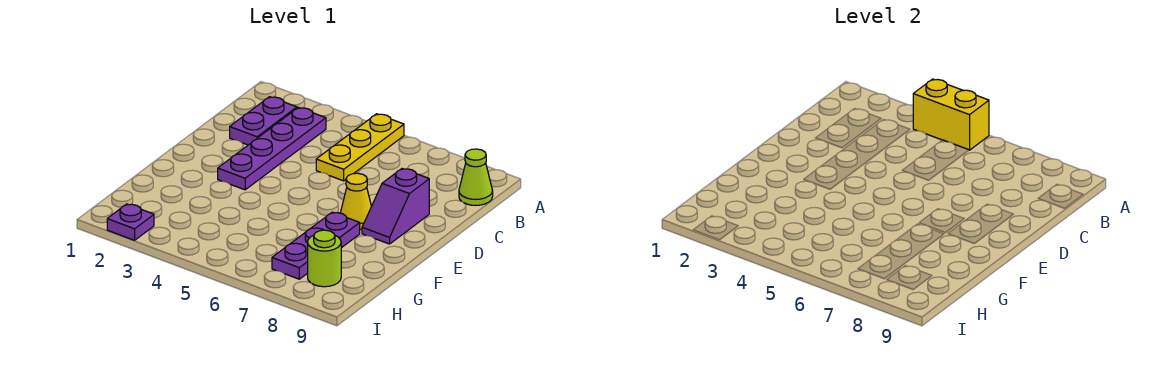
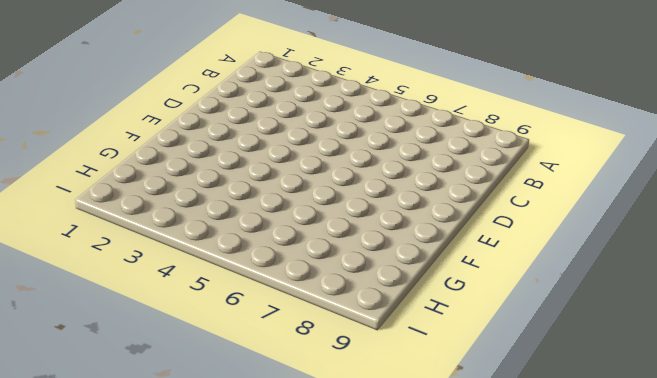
none -> yellow plate A5:C5 level 1
none -> purple plate B2:C2 level 1

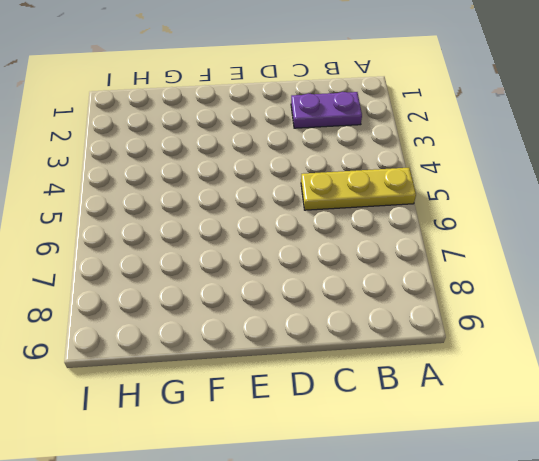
none -> purple plate B3:E3 level 1
none -> lime cone B9 level 1

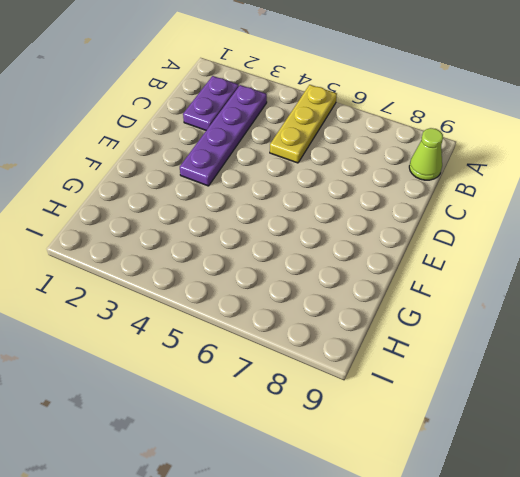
none -> purple slope D8:E8 level 1 top D
none -> yellow cone E7 level 1

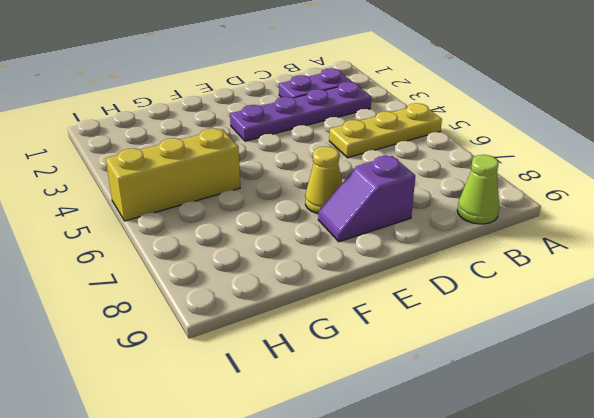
yellow brick G5:I5 level 1 -> none
none -> purple plate F7:H7 level 1
none -> lime round brick H8 level 1

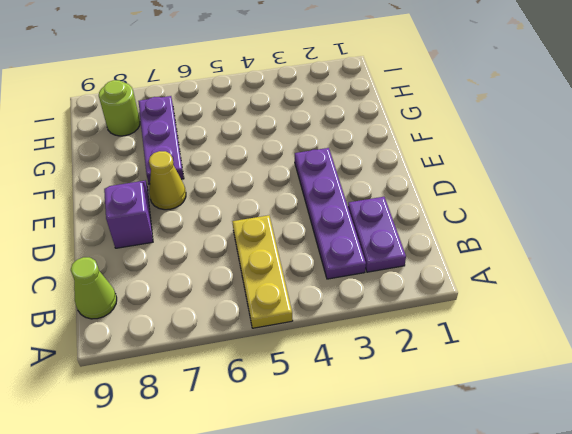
none -> purple plate I2 level 1
none -> yellow brick A4:A5 level 2

